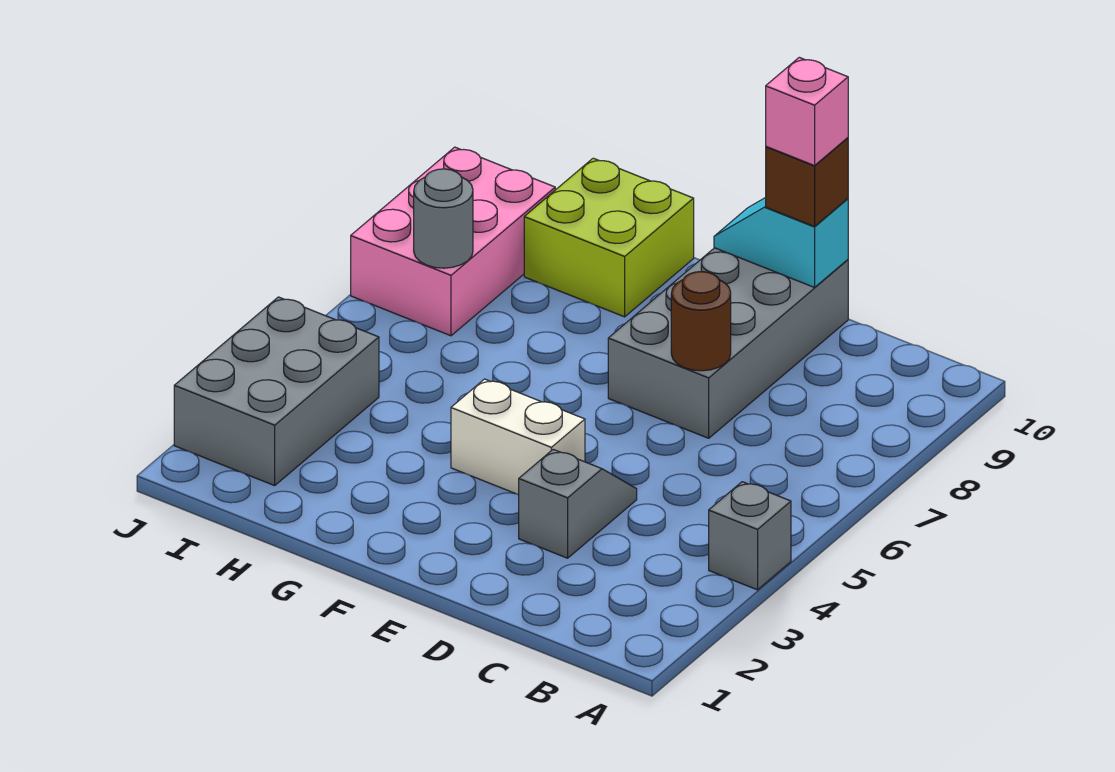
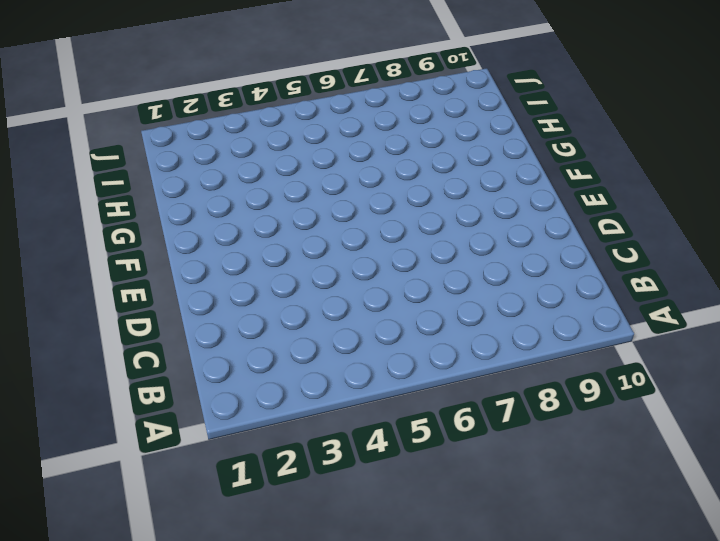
none -> grey brick A4 level 1
none -> grey slope D3:D4 level 1 top 3
none -> grey brick D7:E10 level 1

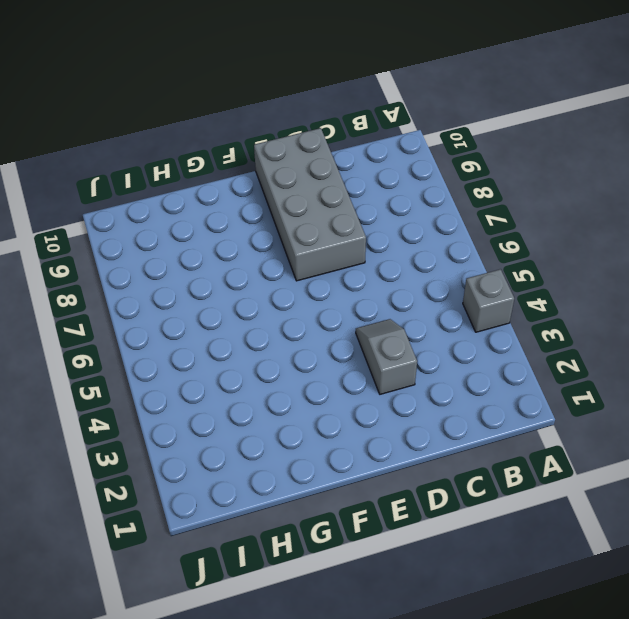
none -> white brick E4:F4 level 1
none -> lime brick G9:H10 level 1
none -> grey brick I2:J4 level 1

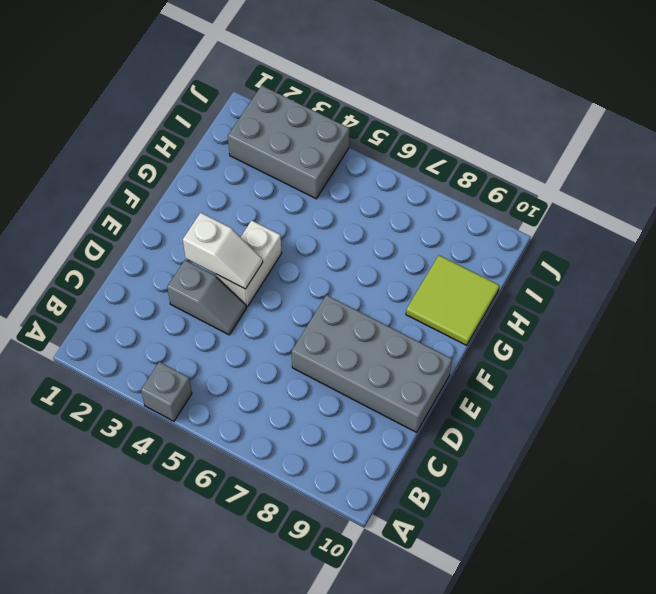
white slope E3:E4 level 2 top 3 -> none
lime tile G9:H10 level 1 -> lime brick G9:H10 level 1
none -> pink brick I7:J9 level 1
none -> brown round brick D7 level 2
none -> cyan slope D10:E10 level 2 top D

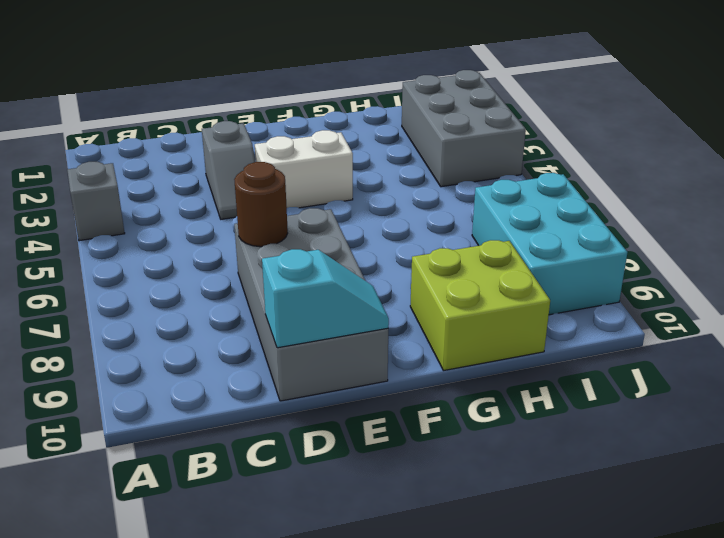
cyan brick I7:J9 level 1 -> pink brick I7:J9 level 1
none -> grey round brick I7 level 2
none -> brown brick D10 level 3
none -> pink brick D10 level 4

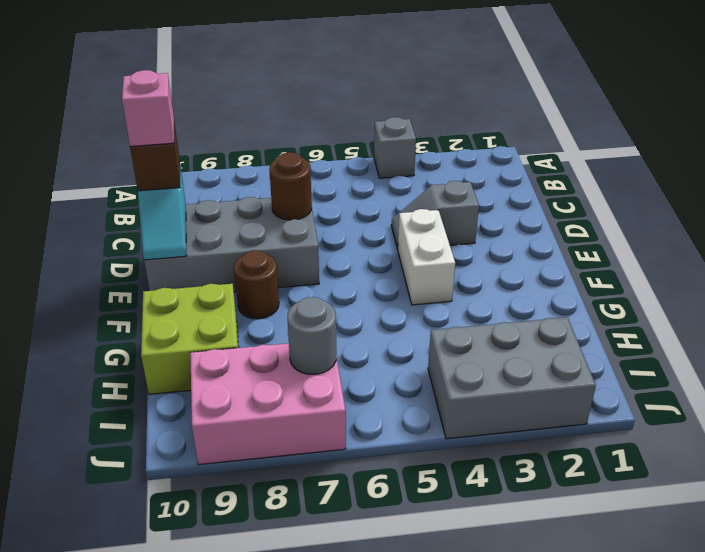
brown round brick F8 level 1 -> none

